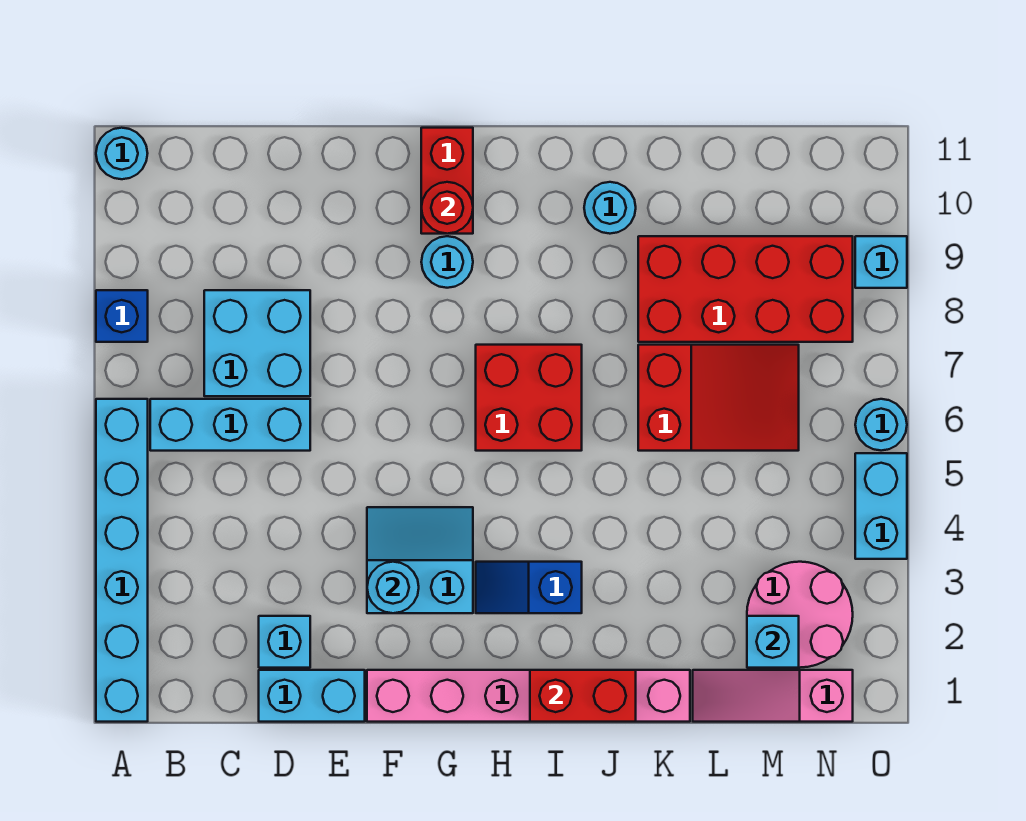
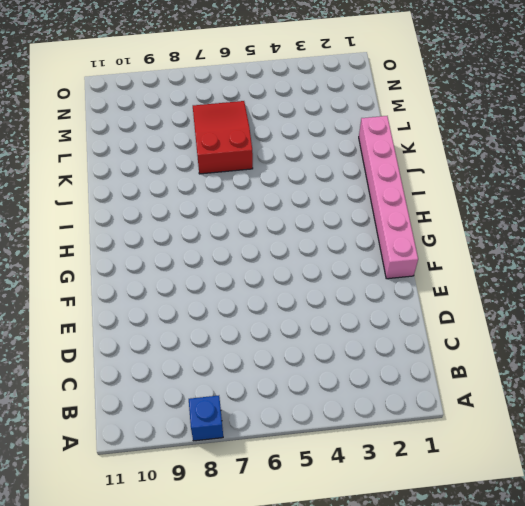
none -> cyan brick A1:A6 level 1
none -> cyan round brick A11 level 1
none -> cyan brick B6:D6 level 1

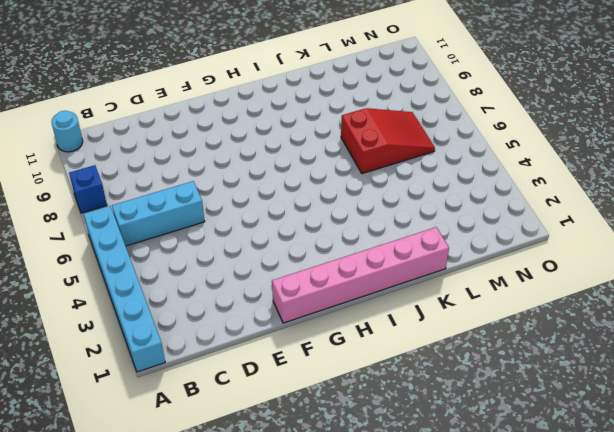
none -> cyan brick C7:D8 level 1
none -> cyan brick D1:E1 level 1
none -> cyan brick D2 level 1

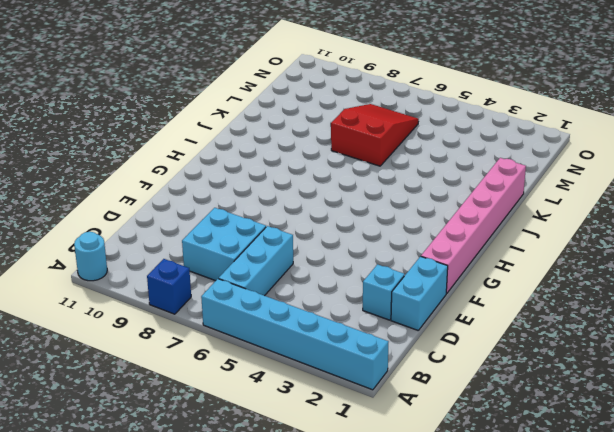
none -> cyan slope F3:G4 level 1 top 3
none -> cyan round brick G9 level 1
none -> red brick G10:G11 level 1

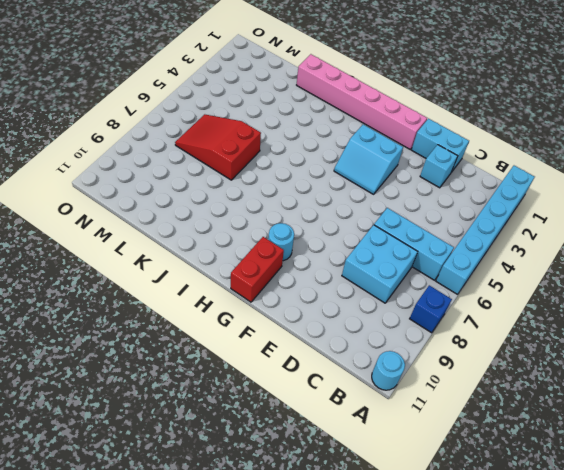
none -> blue slope H3:I3 level 1 top I
none -> red brick H6:I7 level 1
none -> cyan round brick J10 level 1

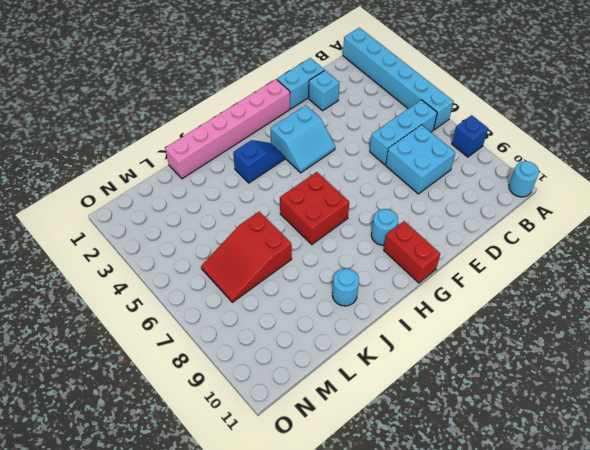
none -> red brick K8:N9 level 1
none -> pink slope L1:N1 level 1 top N
none -> pink round brick M2:N3 level 1

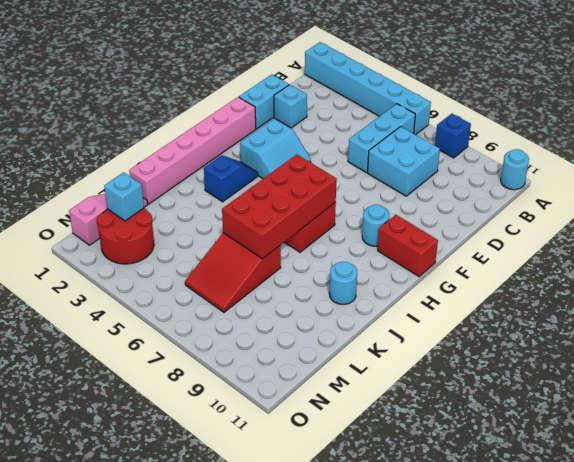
red brick H6:K7 level 2 -> red brick K8:N9 level 1
red round brick M2:N3 level 1 -> pink round brick M2:N3 level 1
none -> cyan brick O4:O5 level 1
none -> cyan round brick O6 level 1
none -> cyan brick O9 level 1

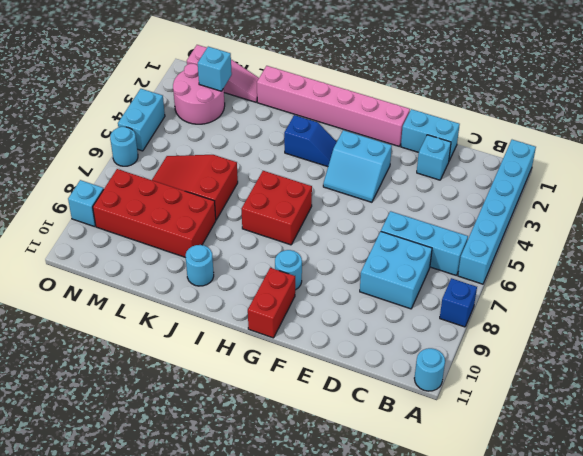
none -> cyan round brick F3 level 2
none -> red round brick G10 level 2
none -> red brick I1:J1 level 2

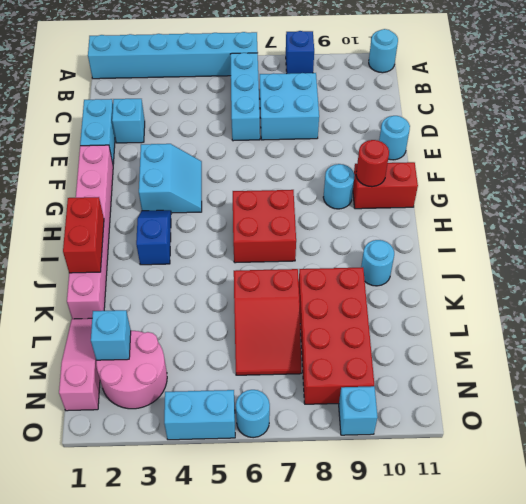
cyan round brick E11 level 1 -> cyan round brick F3 level 2

